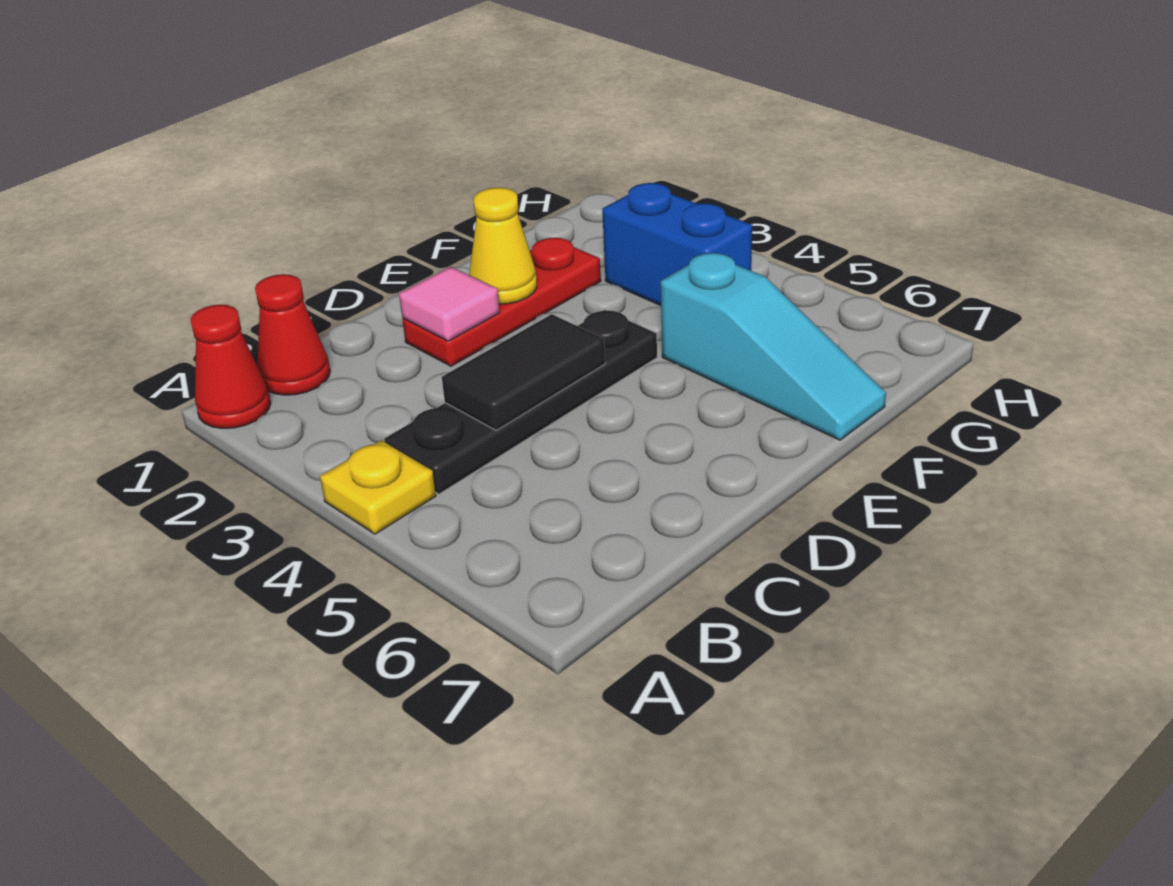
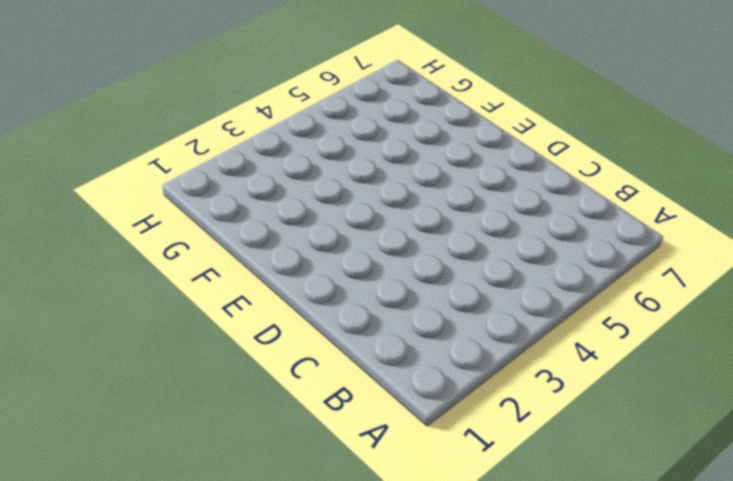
none -> red cone A1 level 1
none -> yellow plate A4 level 1

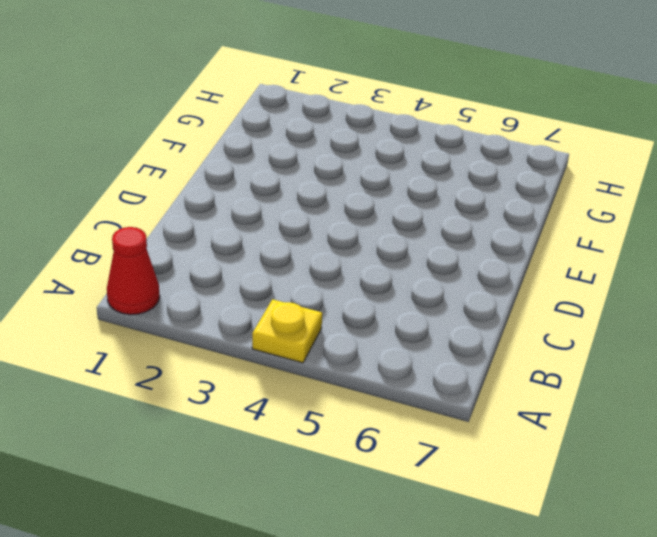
none -> red cone B1 level 1
none -> black plate B4:E4 level 1

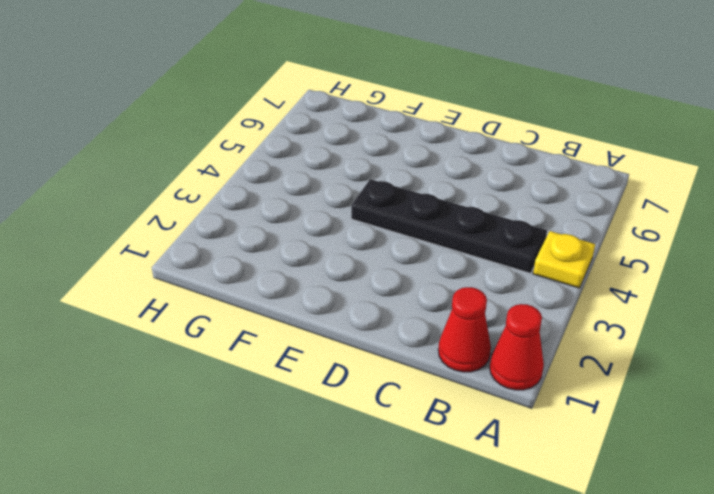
none -> red plate D2:F2 level 1
none -> cyan slope F5:F7 level 1 top 5

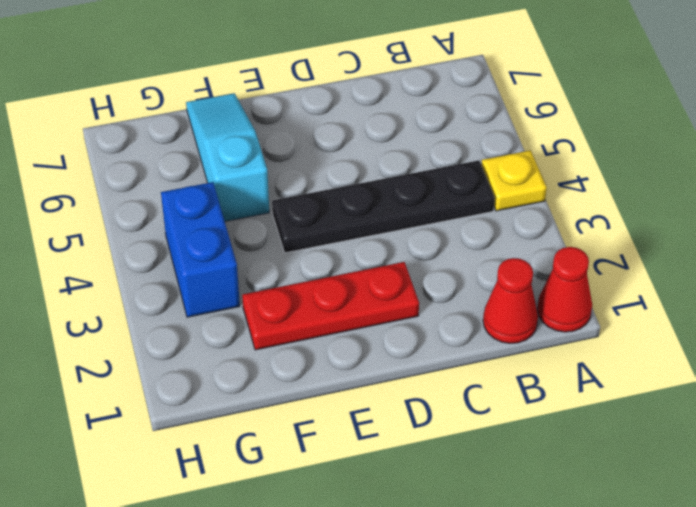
none -> black tile C4:D4 level 2
none -> pink tile D2 level 2

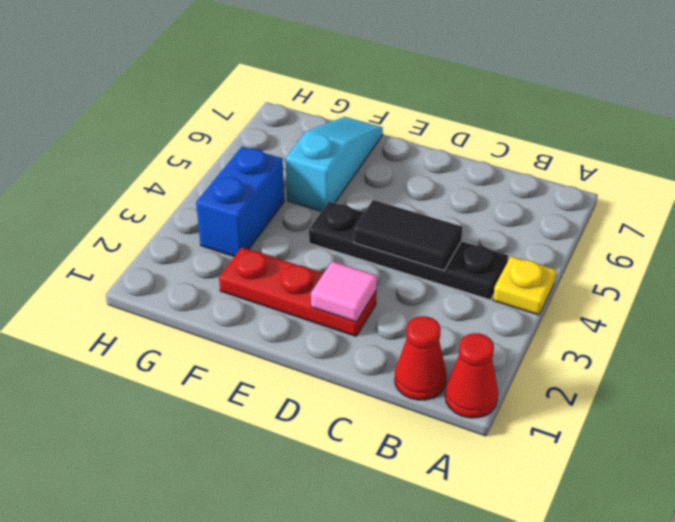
none -> yellow cone E2 level 2

